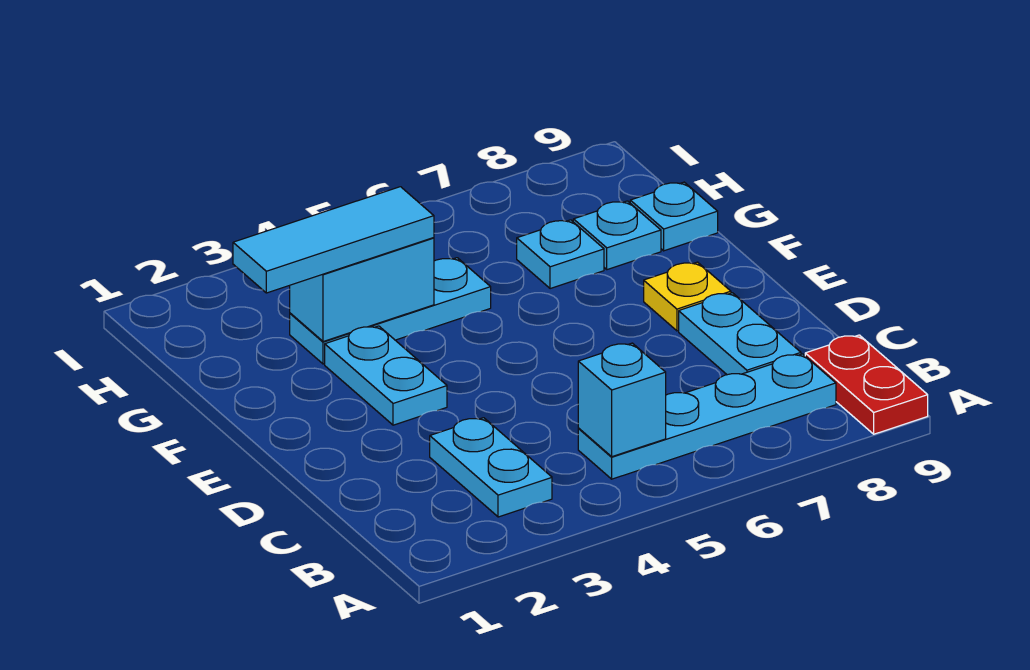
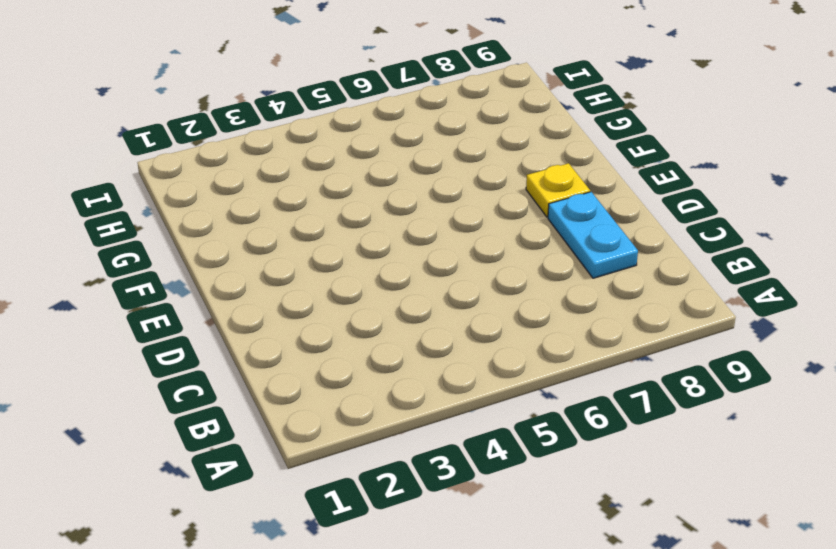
none -> red plate A9:B9 level 1
none -> cyan plate B3:C3 level 1
none -> cyan plate B5:B8 level 1

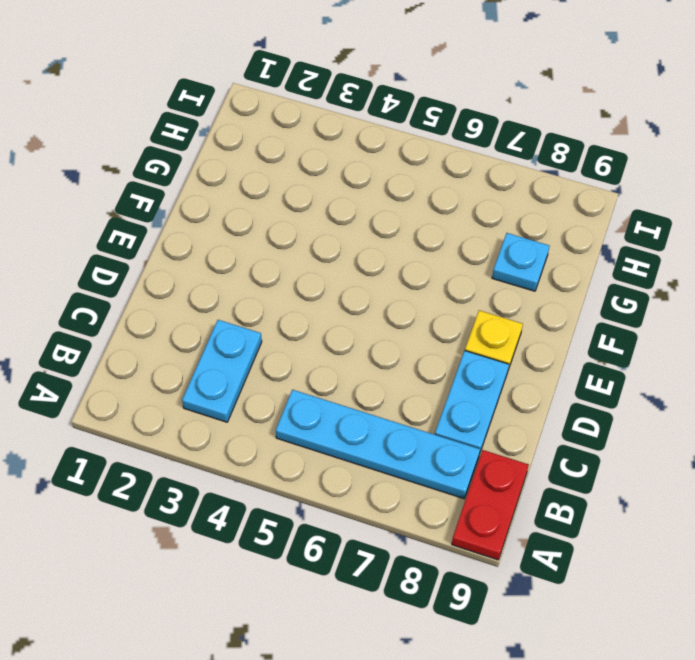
none -> cyan plate E3:F3 level 1
none -> cyan plate G3:G5 level 1
none -> cyan plate G7 level 1

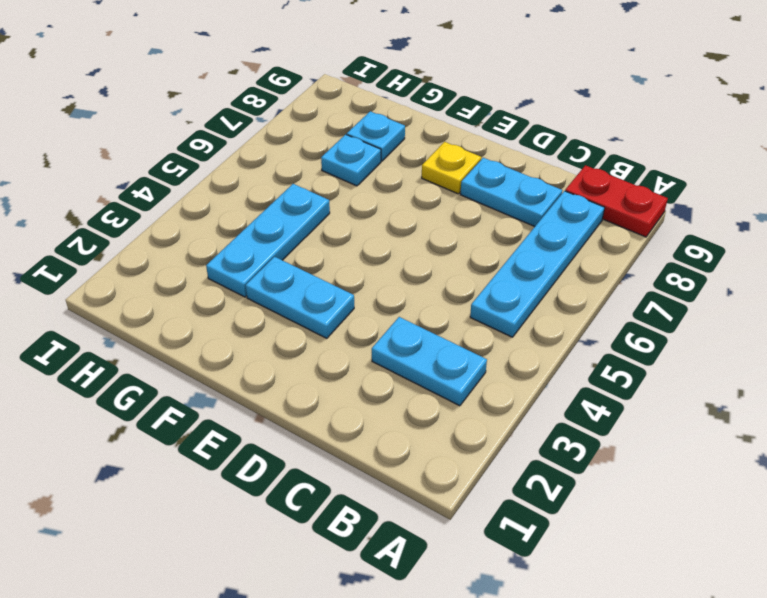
none -> cyan plate G9 level 1
none -> cyan brick B5 level 2
none -> cyan brick G3:G4 level 2

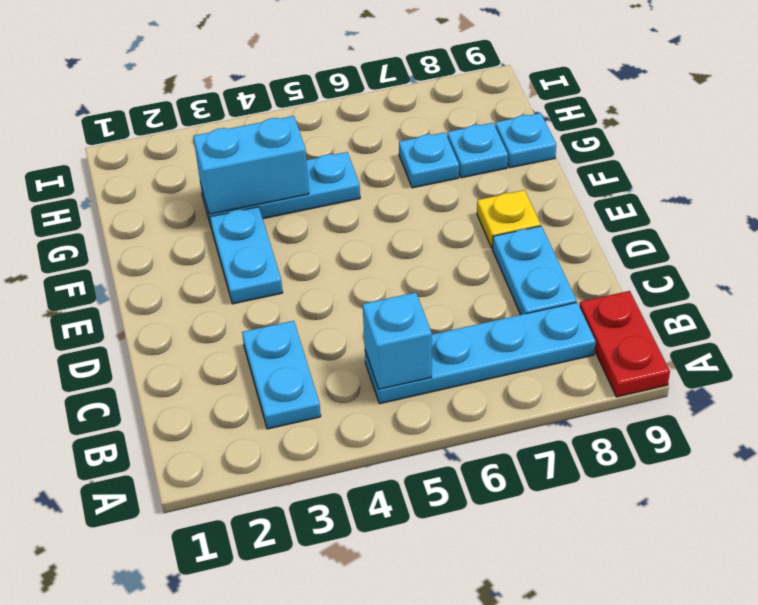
none -> cyan tile G2:G4 level 3

